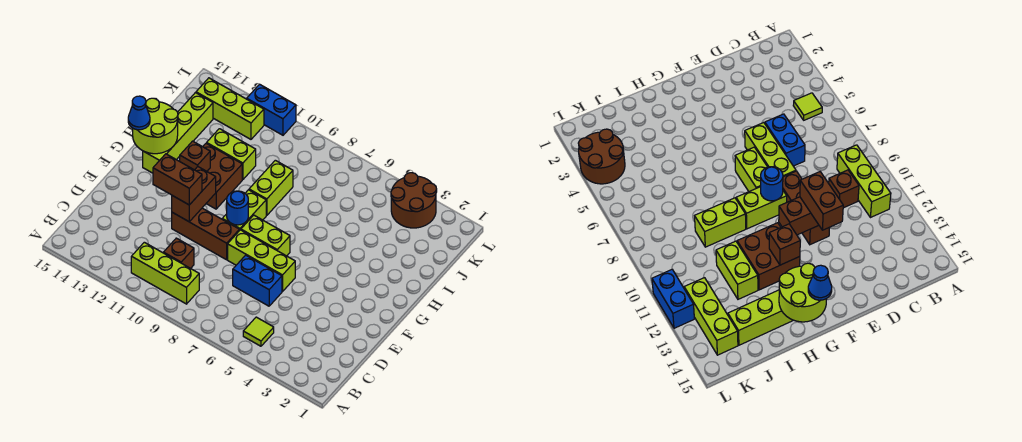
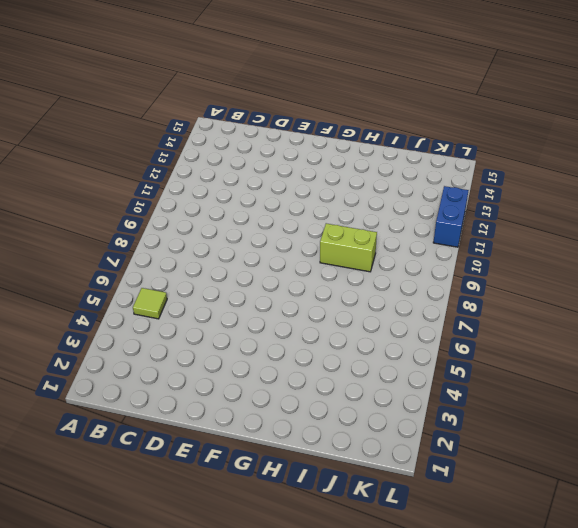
none -> lime brick B9:B11 level 1
none -> brown brick C10 level 1
none -> blue brick D6:D7 level 1

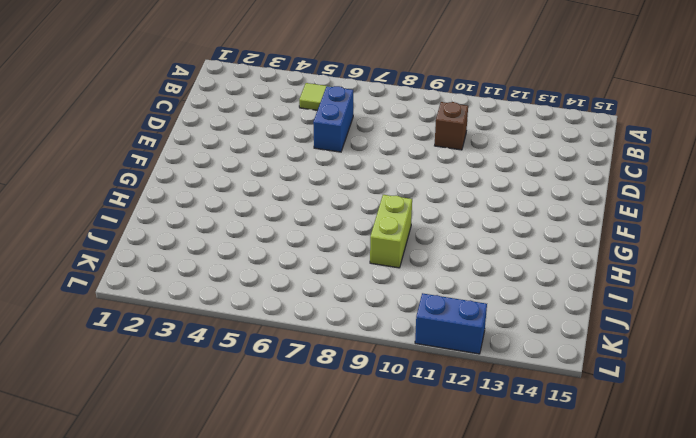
blue brick C6:D6 level 1 -> blue brick D6:D7 level 1
none -> lime brick B9:B11 level 1
none -> lime brick E6:E8 level 1
none -> brown brick E9:E11 level 1

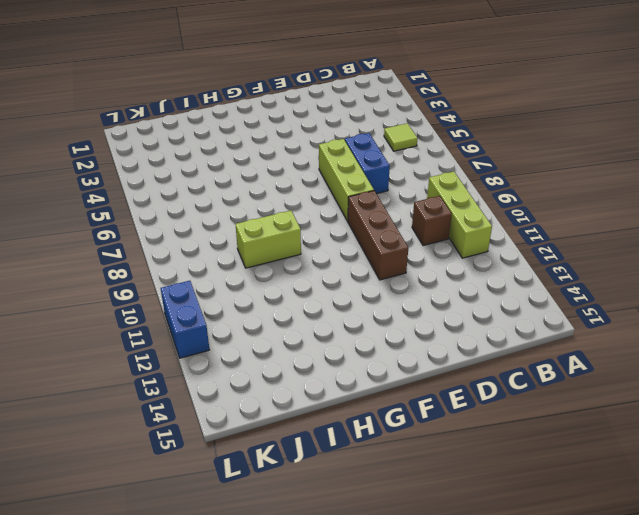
none -> lime brick F7:F8 level 1
none -> lime brick F9:G9 level 1
none -> brown brick G11:H12 level 1

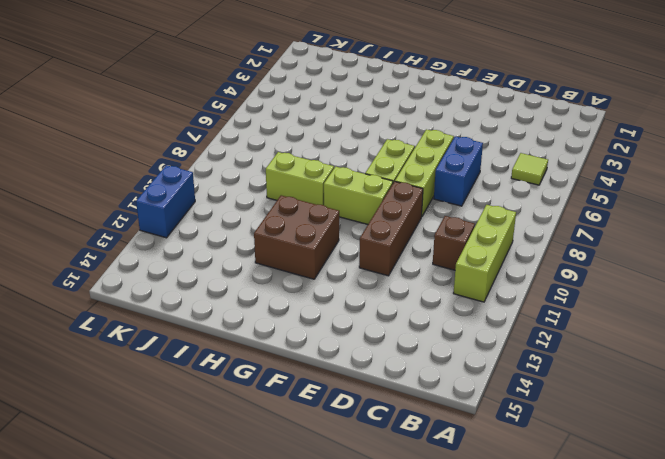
none -> lime brick G14:J14 level 1
none -> lime brick I11:I12 level 1
none -> brown round brick K3:L4 level 1

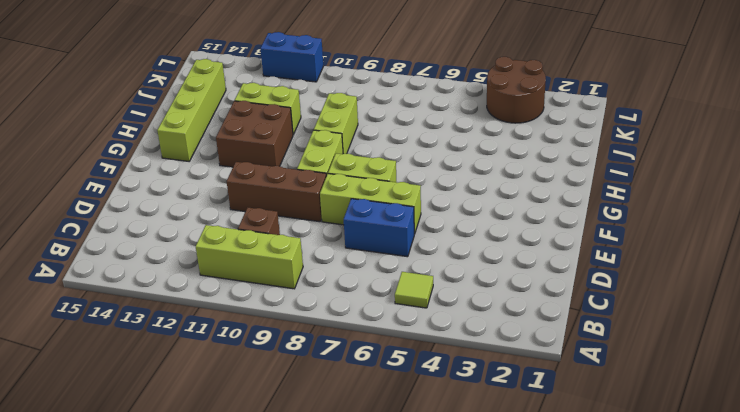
none -> lime brick K12:K14 level 1
none -> brown brick E11:F11 level 2
none -> blue round brick F9 level 2

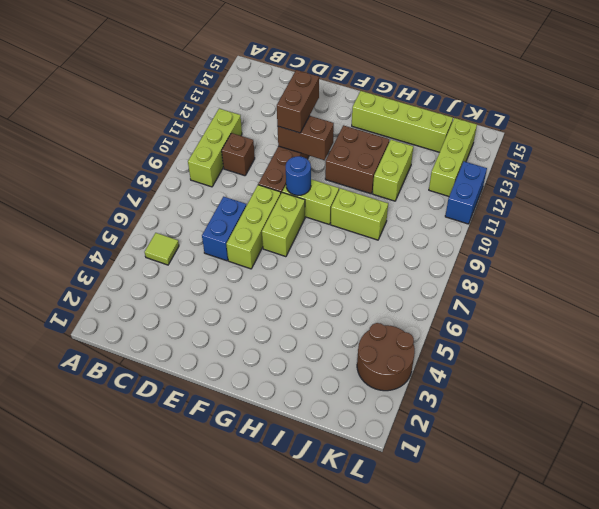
none -> brown brick G12 level 2
none -> lime round brick G14:H15 level 2
none -> blue cone G15 level 3

